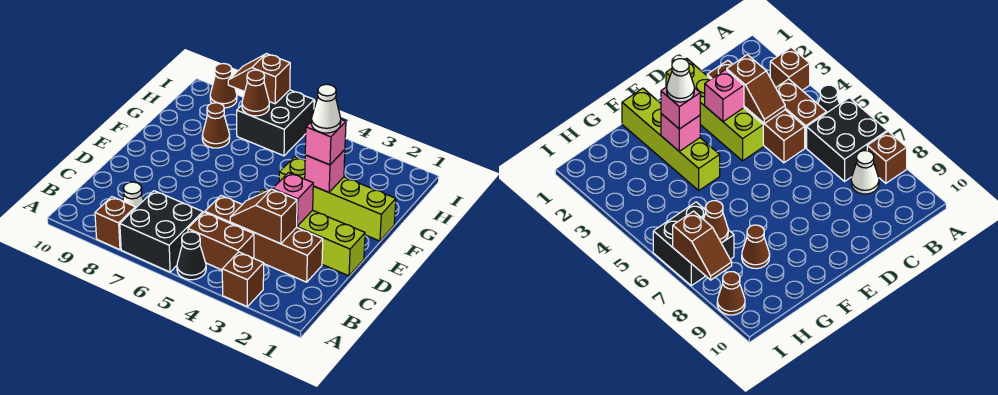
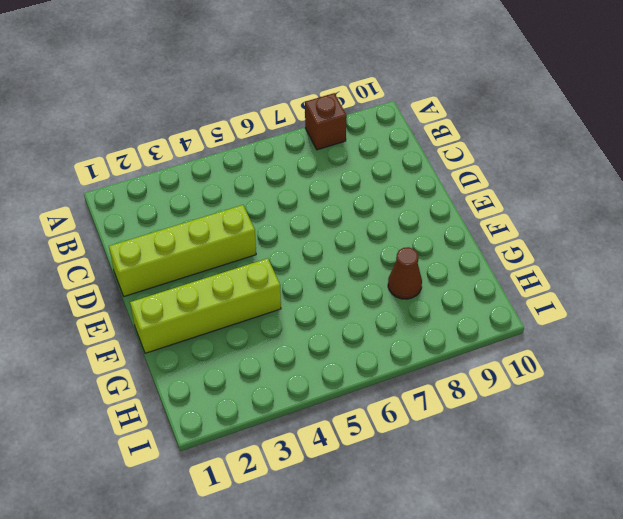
none -> brown brick A3 level 1
none -> black cone A5 level 1
none -> black brick A6:B7 level 1

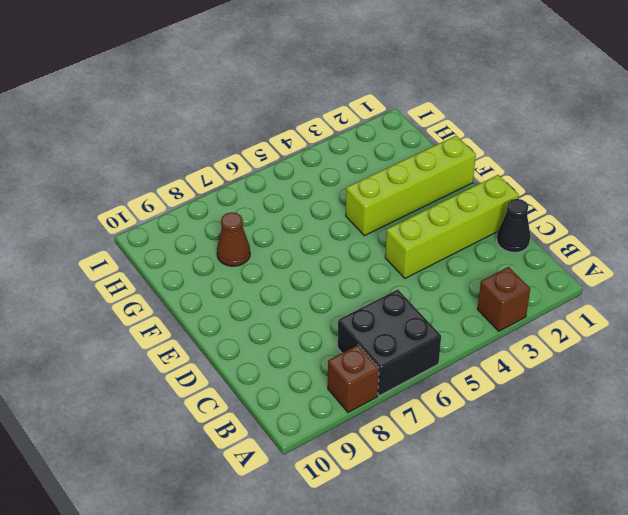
black cone C1 level 1 -> black cone A5 level 1
none -> brown brick B4:B5 level 1
none -> white cone B8 level 1
none -> brown brick C2:C5 level 1

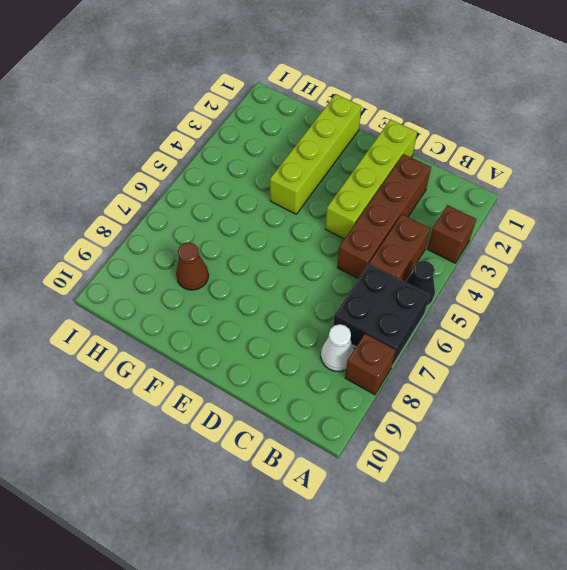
none -> black brick H6:I7 level 1
none -> brown cone I9 level 1
none -> brown slope C3:C4 level 2 top 3

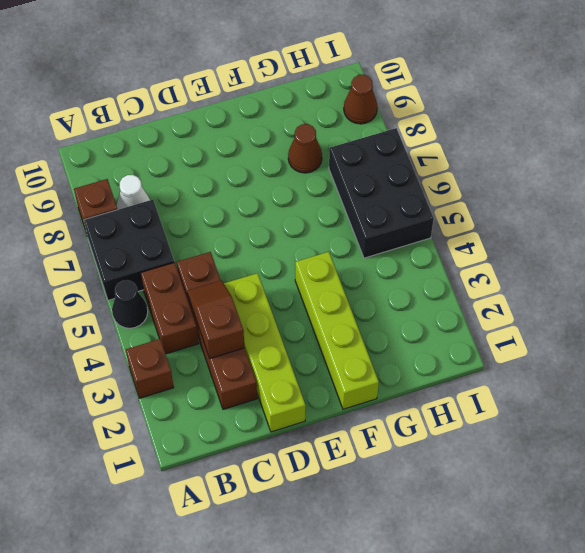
black brick H5:I7 level 1 -> black brick H6:I7 level 1
none -> pink brick D3 level 2
none -> pink brick F3 level 2
none -> brown cone H7 level 2

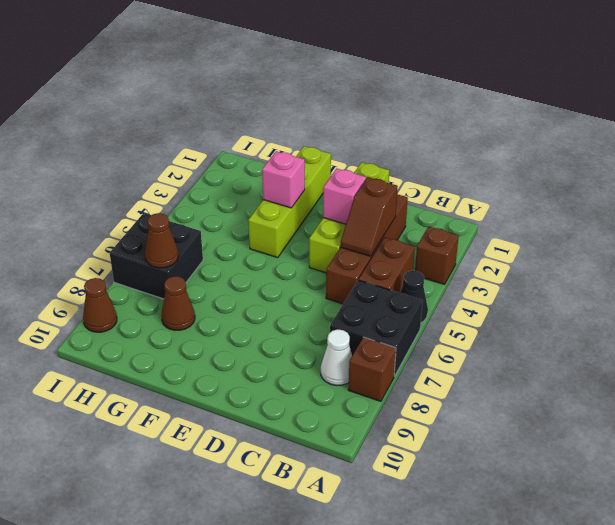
none -> brown slope I7:I8 level 2 top 7
none -> pink brick F3 level 3
none -> white cone F3 level 4

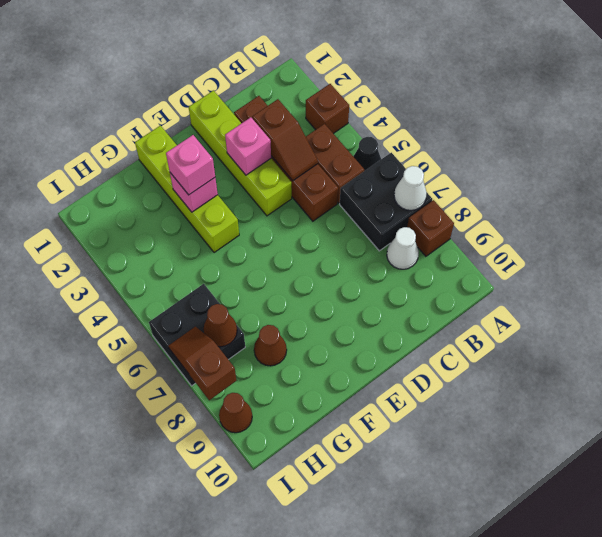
white cone A7 level 2 -> white cone F3 level 4
brown slope I7:I8 level 2 top 8 -> brown slope I7:I8 level 2 top 7

